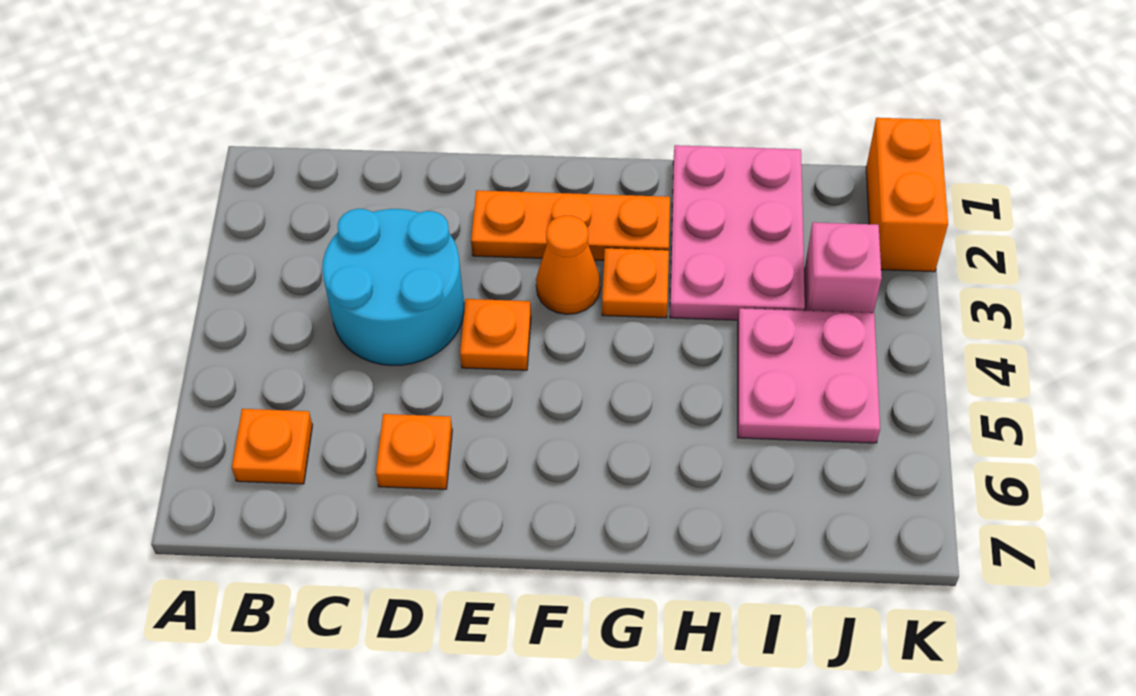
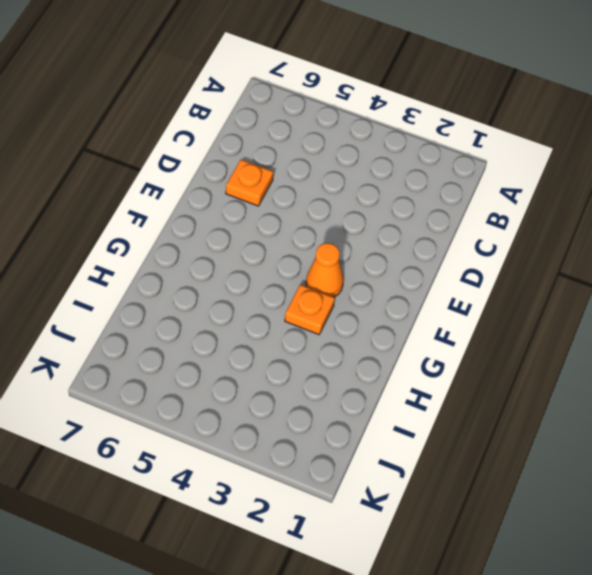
none -> orange plate B6 level 1
none -> cyan round brick C3:D4 level 1

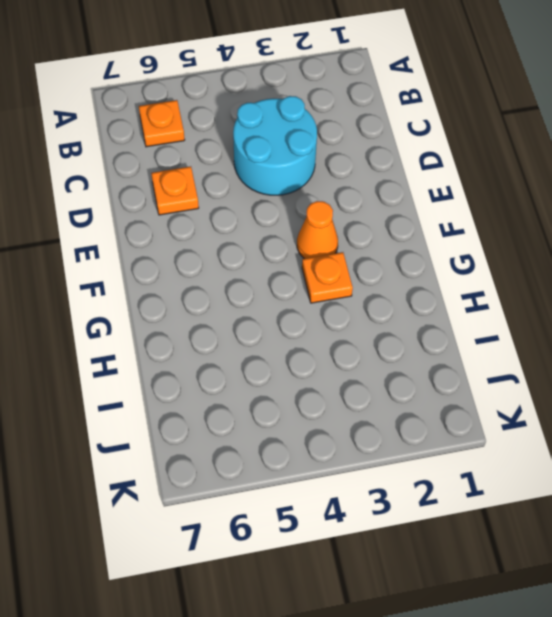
none -> orange plate E2:G2 level 1
none -> orange plate E4 level 1

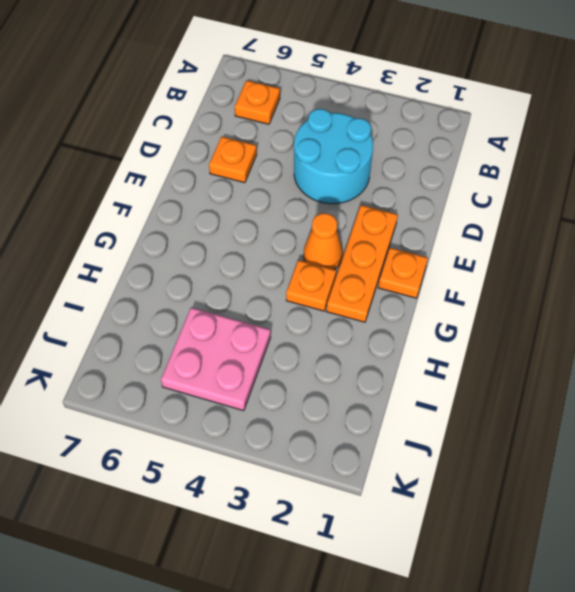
orange plate F1 level 1 -> orange plate E4 level 1
none -> pink plate H1:I3 level 1
none -> pink brick J3 level 1

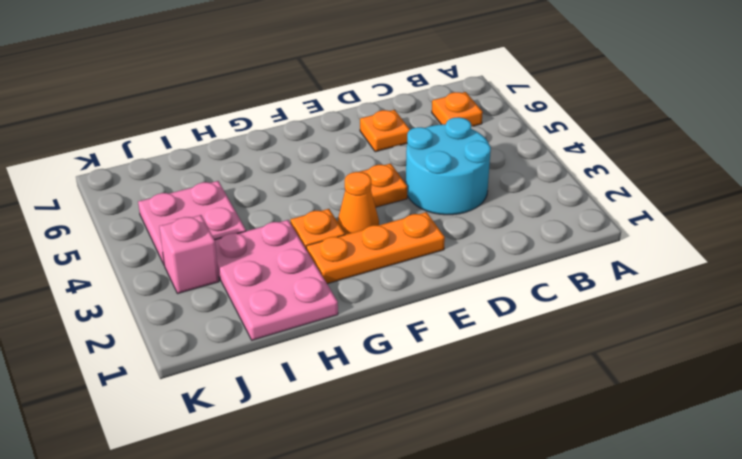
none -> orange brick K1:K2 level 1

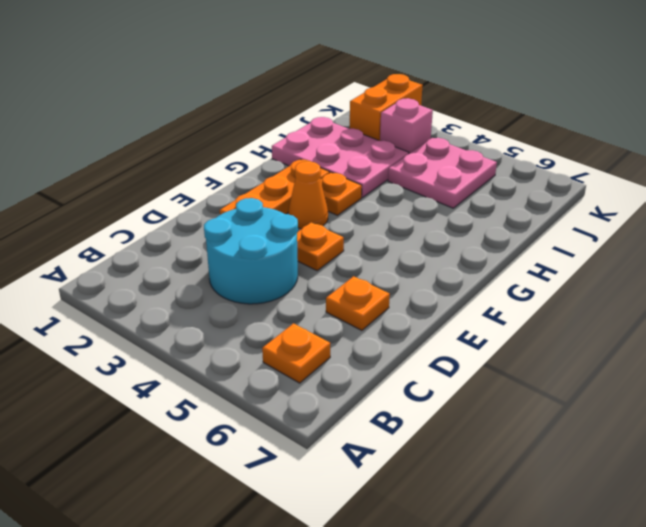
orange brick J2:K2 level 1 -> orange brick K1:K2 level 1

